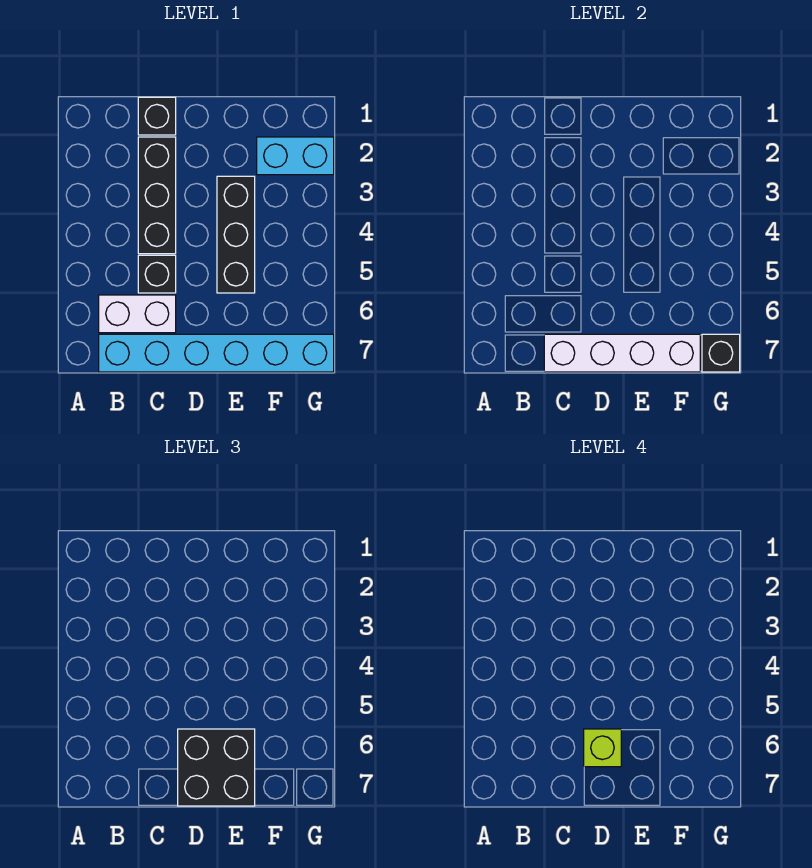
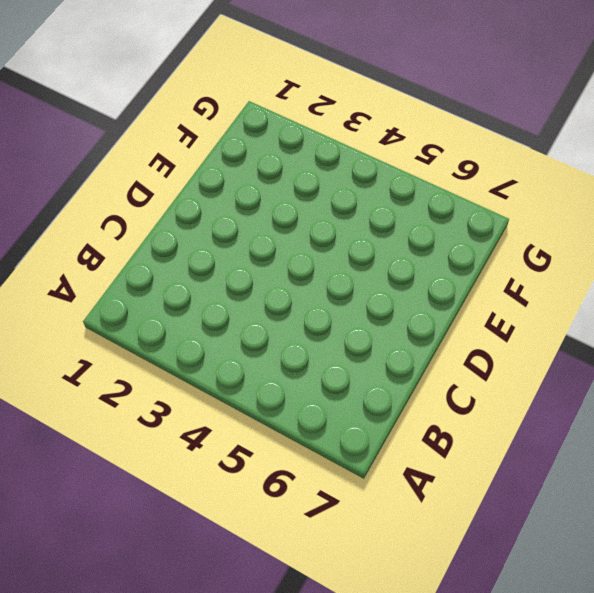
none -> white brick B6:C6 level 1
none -> cyan brick B7:G7 level 1

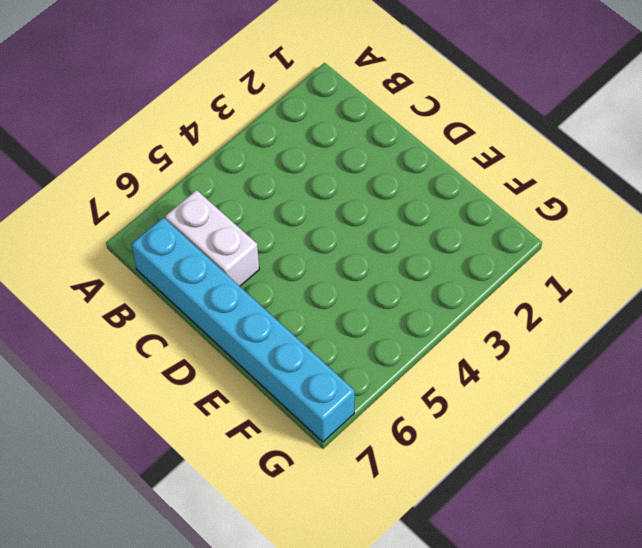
none -> black brick C1 level 1
none -> black brick C2:C4 level 1

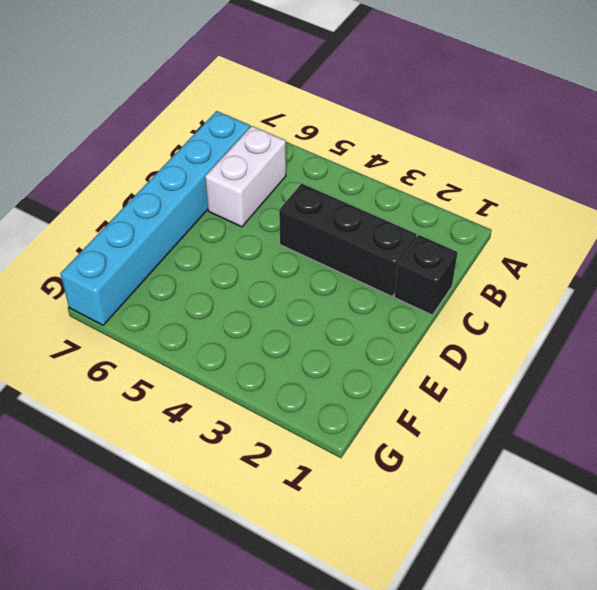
none -> black brick C5 level 1
none -> black brick E3:E5 level 1

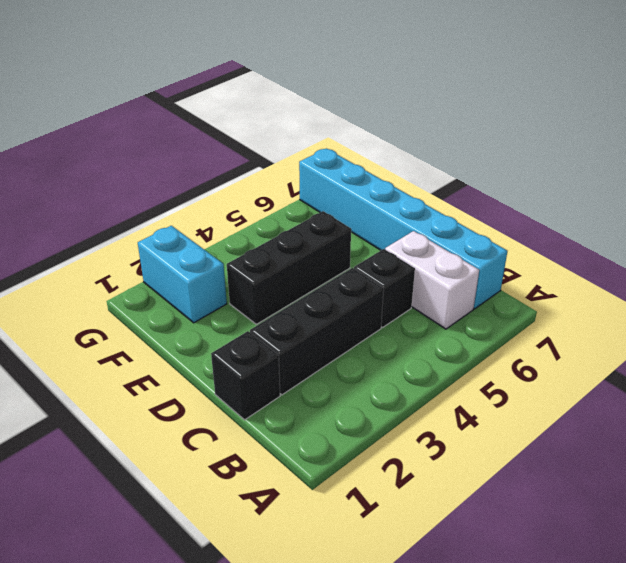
none -> white brick C7:F7 level 2
none -> black brick G7 level 2

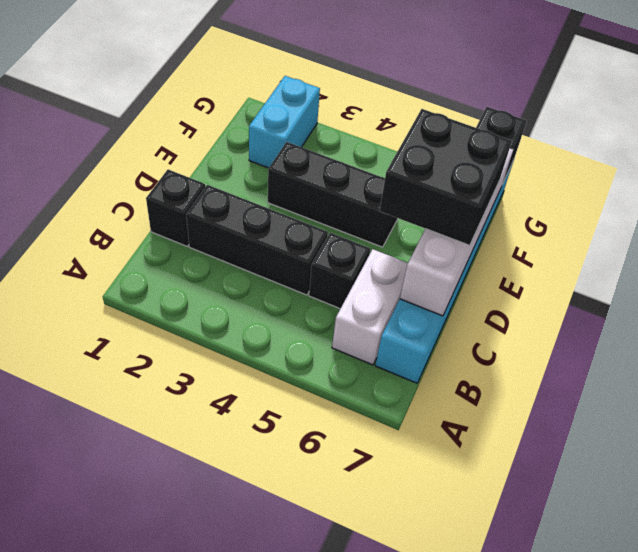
none -> lime brick D6 level 4

